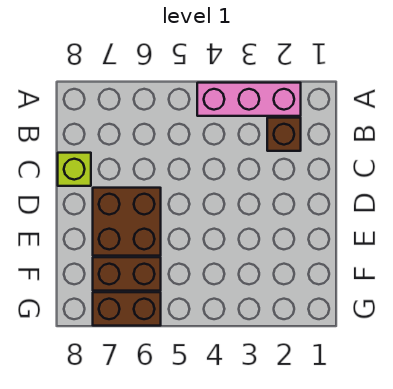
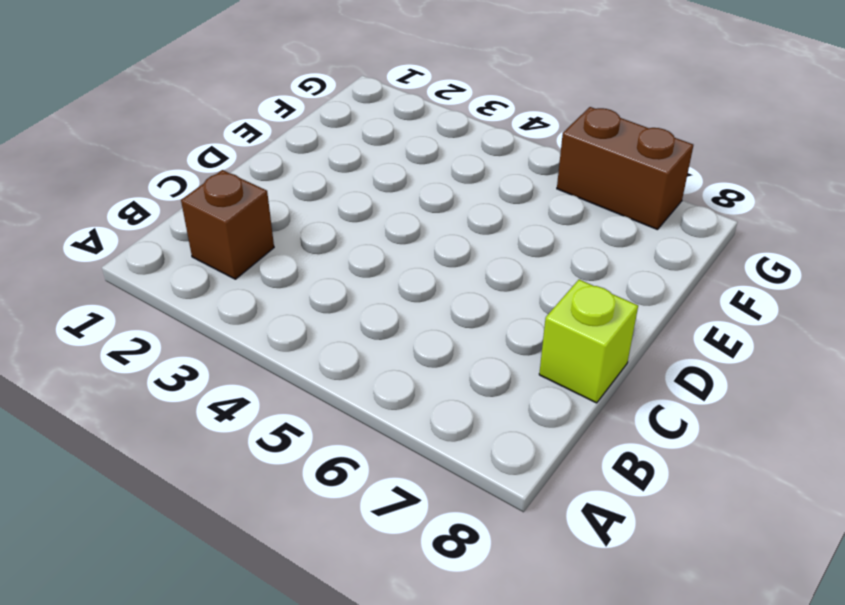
none -> pink brick A2:A4 level 1
none -> brown brick D6:E7 level 1

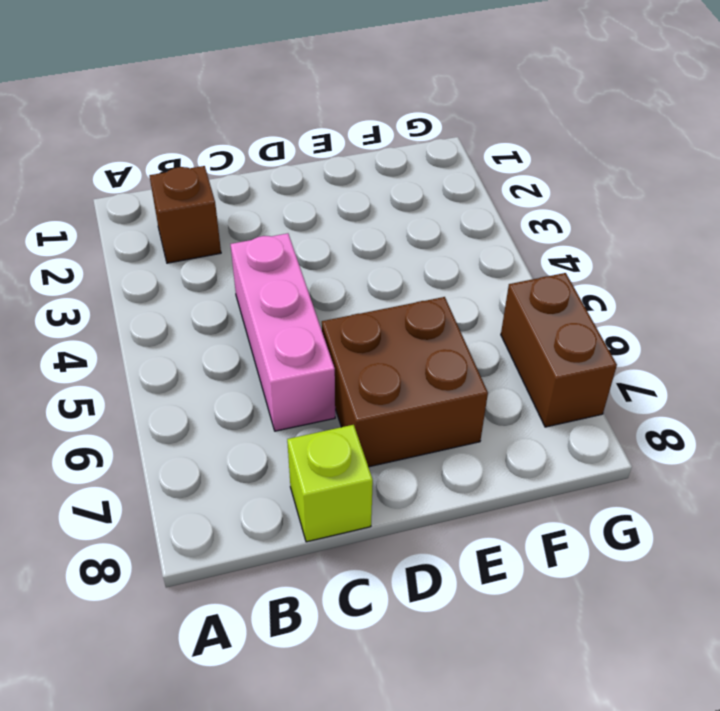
pink brick C4:C6 level 1 -> pink brick A2:A4 level 1
none -> brown brick F6:F7 level 1

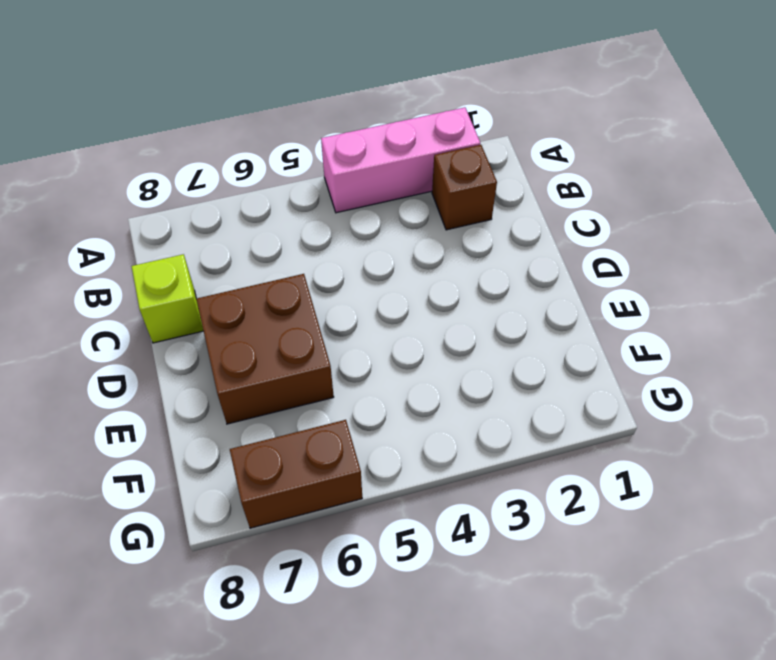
none -> brown brick F6:F7 level 1

